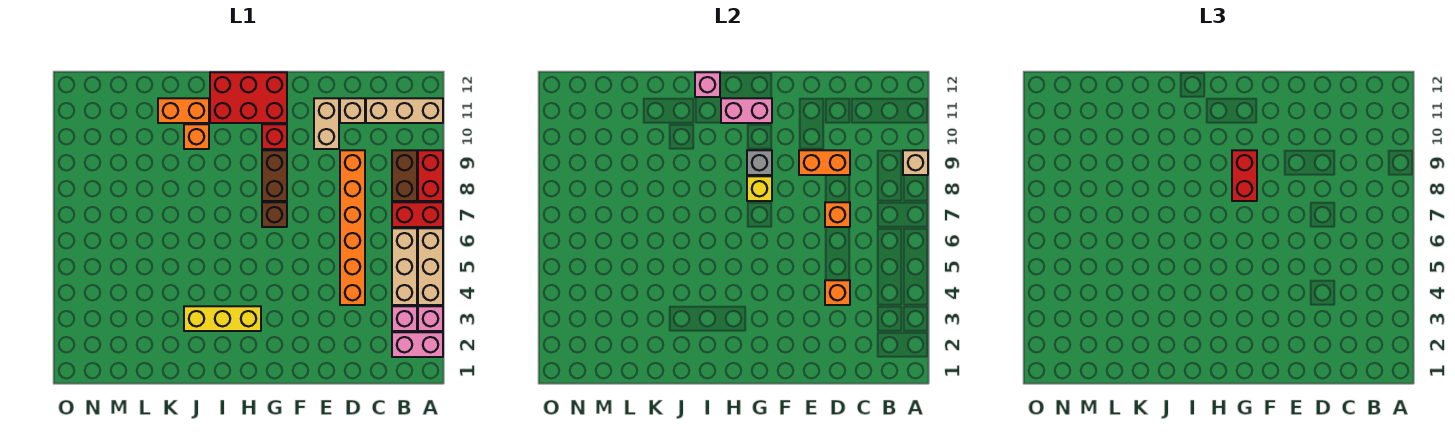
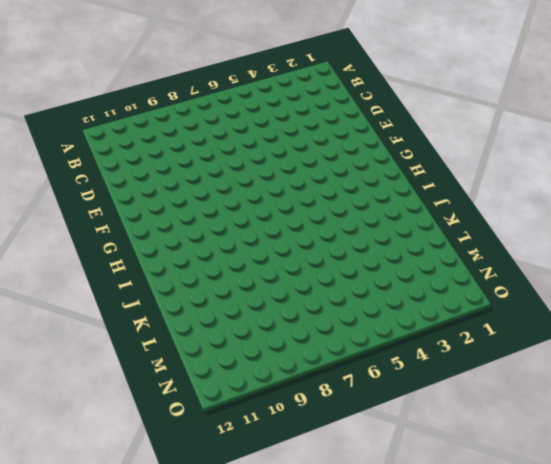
none -> pink brick A2:B2 level 1
none -> pink brick A3 level 1
none -> tan brick A4:A6 level 1

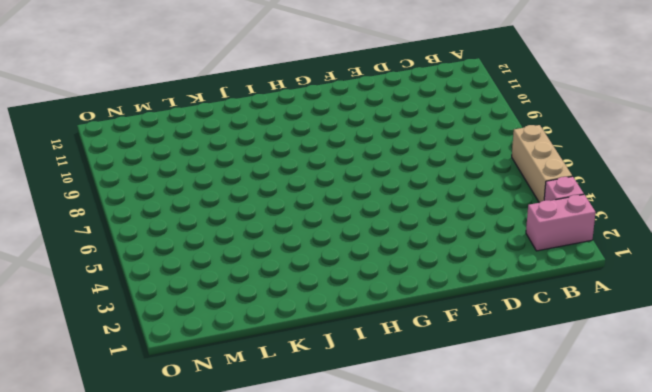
none -> red brick A7:B7 level 1
none -> red brick A8:A9 level 1
none -> tan brick A11:C11 level 1

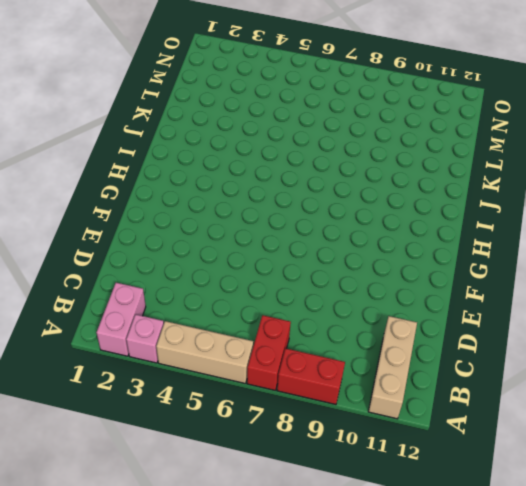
none -> pink brick B3 level 1
none -> tan brick B4:B6 level 1
none -> brown brick B8:B9 level 1

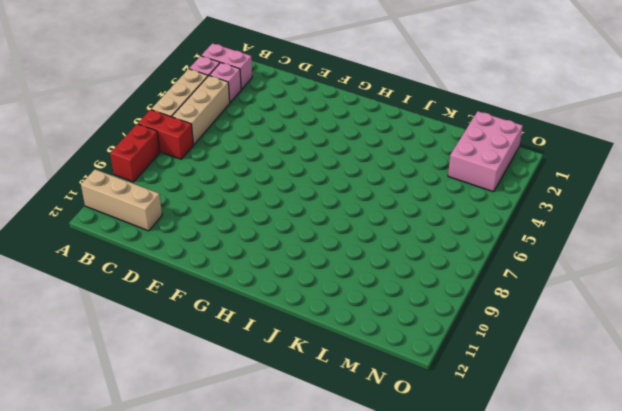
pink brick M1:N3 level 1 -> none
none -> brown brick B8:B9 level 1
none -> orange brick D4:D9 level 1
none -> tan brick D11 level 1

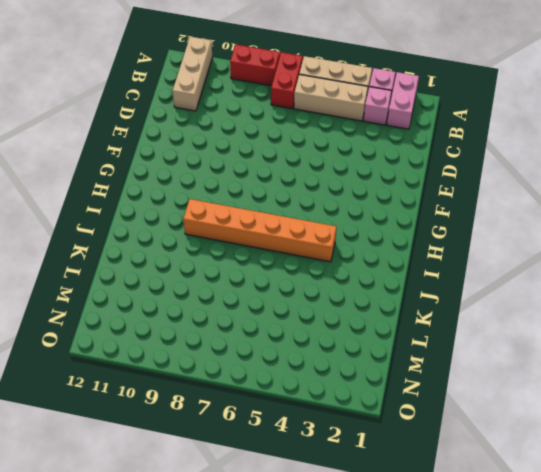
orange brick I4:I9 level 1 -> orange brick D4:D9 level 1
none -> brown brick B8:B9 level 1
none -> tan brick D11 level 1
none -> tan brick E10:E11 level 1

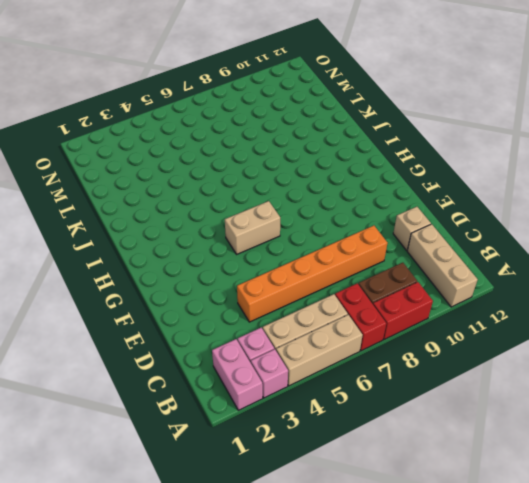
tan brick G5:G6 level 1 -> tan brick E10:E11 level 1
none -> brown brick G7 level 1
none -> brown brick G8:G9 level 1
none -> red brick G10 level 1

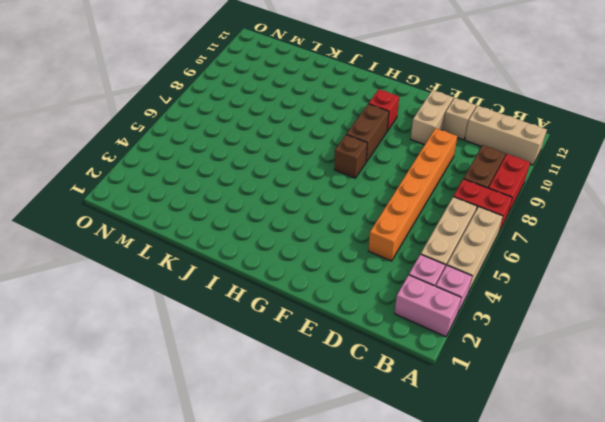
none -> red brick G11:I12 level 1
none -> yellow brick H3:J3 level 1
none -> orange brick J10 level 1

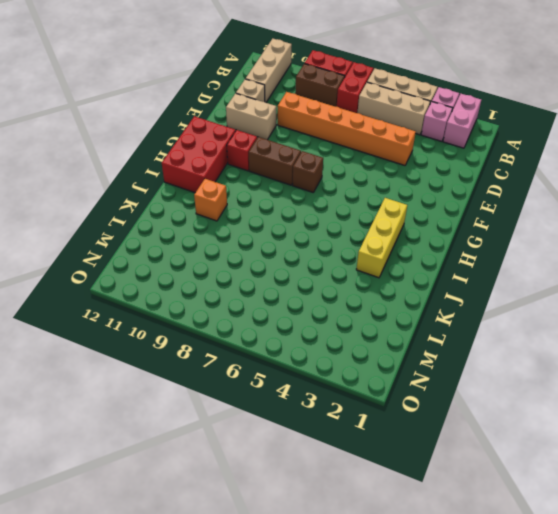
none -> orange brick J11:K11 level 1
none -> tan brick A9 level 2
none -> orange brick D4 level 2

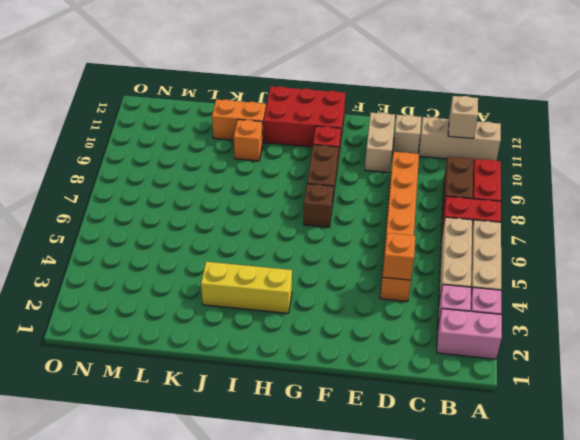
tan brick B11 level 2 -> tan brick A9 level 2
none -> orange brick D7 level 2
none -> orange brick D9:E9 level 2
none -> yellow brick G8 level 2

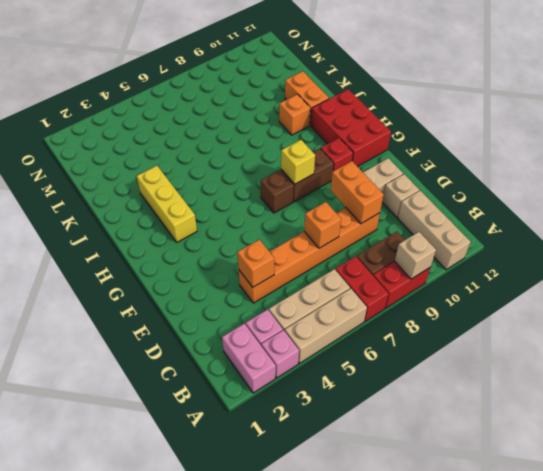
none -> grey brick G9 level 2
none -> pink brick G11:H11 level 2
none -> pink brick I12 level 2

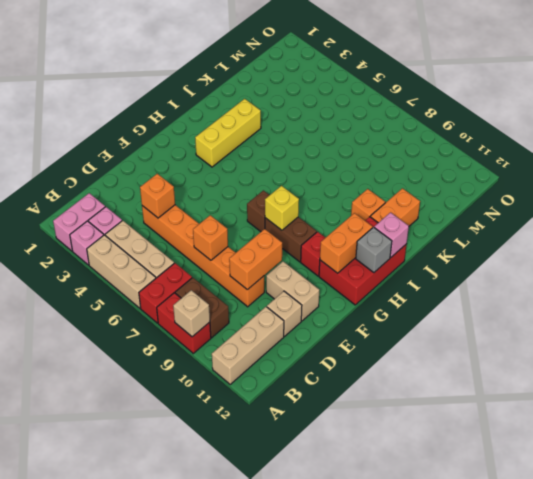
orange brick G11:H11 level 2 -> pink brick G11:H11 level 2
grey brick H12 level 2 -> grey brick G9 level 2
none -> red brick G8:G9 level 3

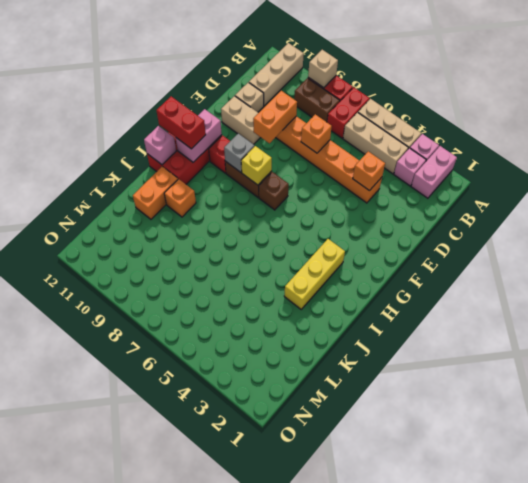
red brick H11:H12 level 3 -> red brick G8:G9 level 3

